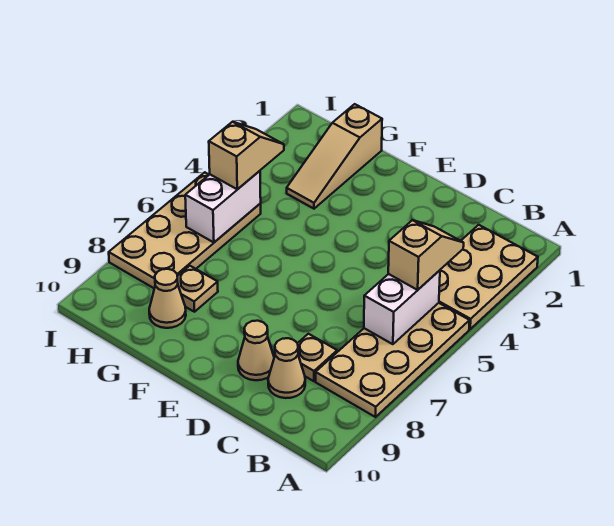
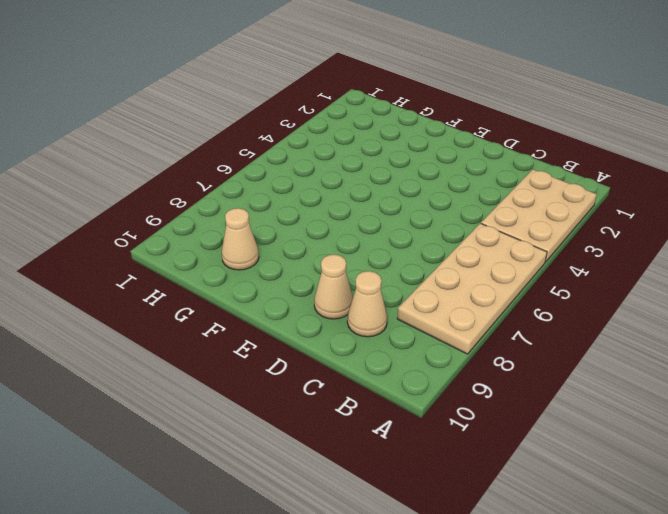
none -> tan plate C8 level 1
none -> tan slope G1:G3 level 1 top 1
none -> tan plate G8 level 1

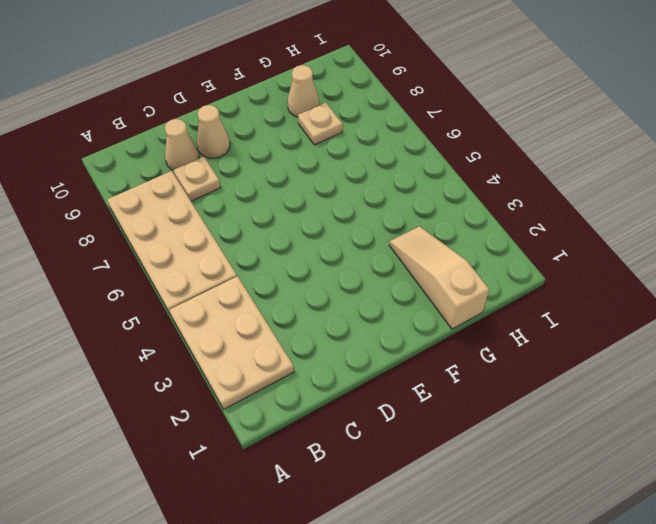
none -> tan plate H5:I8 level 1
none -> white brick B5:B6 level 2
none -> white brick H5:H6 level 2

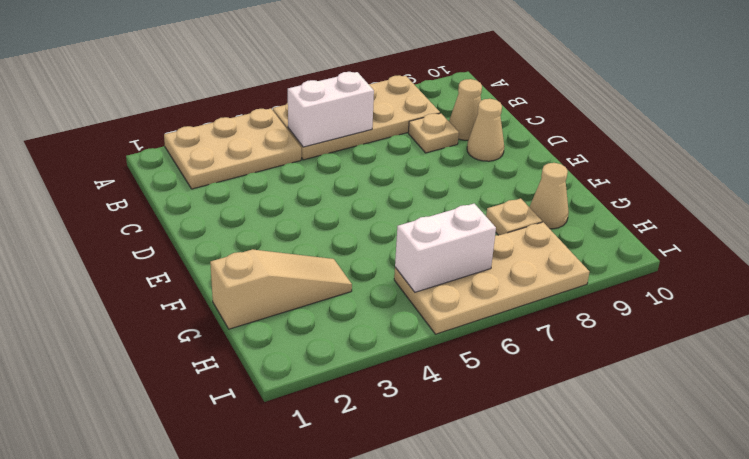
none -> tan slope B4:B5 level 3 top 5
none -> tan slope H4:H5 level 3 top 5

